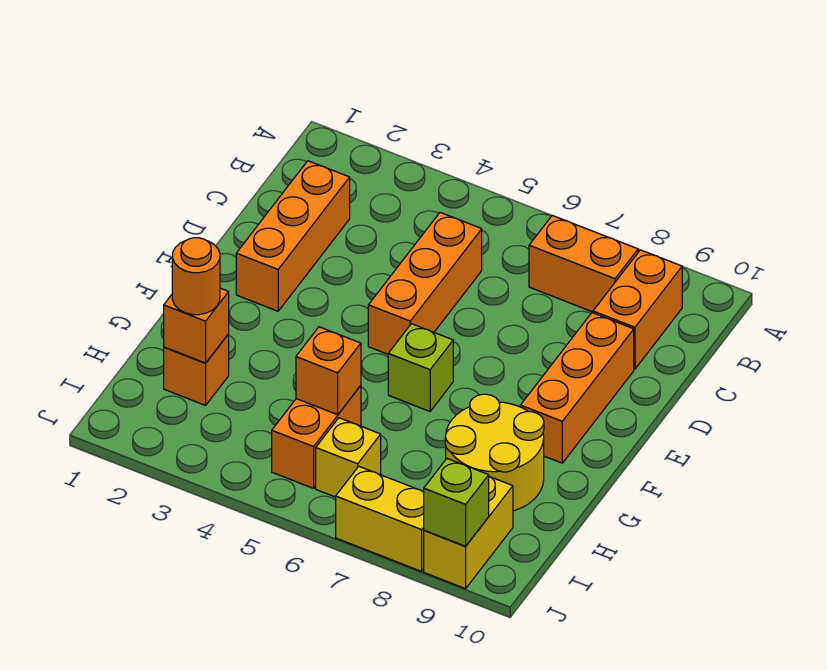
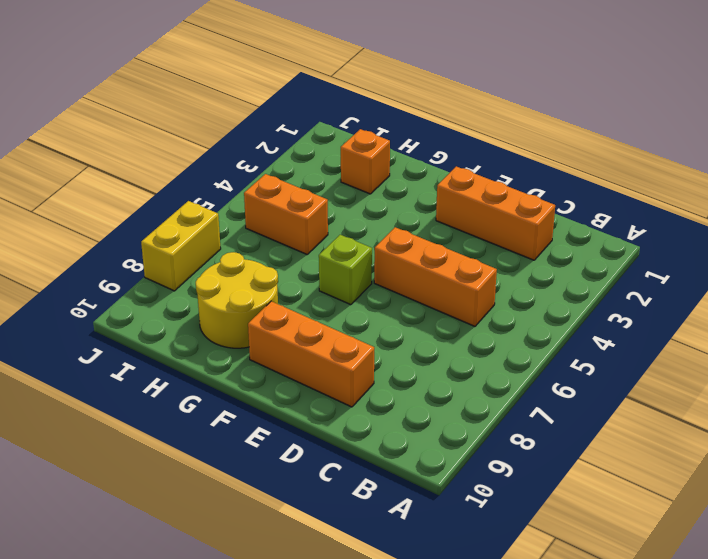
none -> orange brick B7:B8 level 1
none -> orange brick B9:C9 level 1
none -> yellow brick I6 level 1

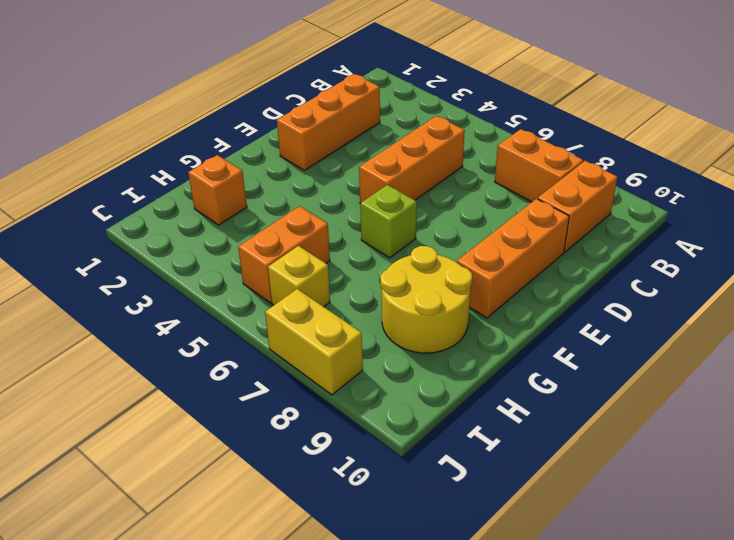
none -> yellow brick I9:J9 level 1
none -> orange brick H2 level 2
none -> orange brick H5 level 2

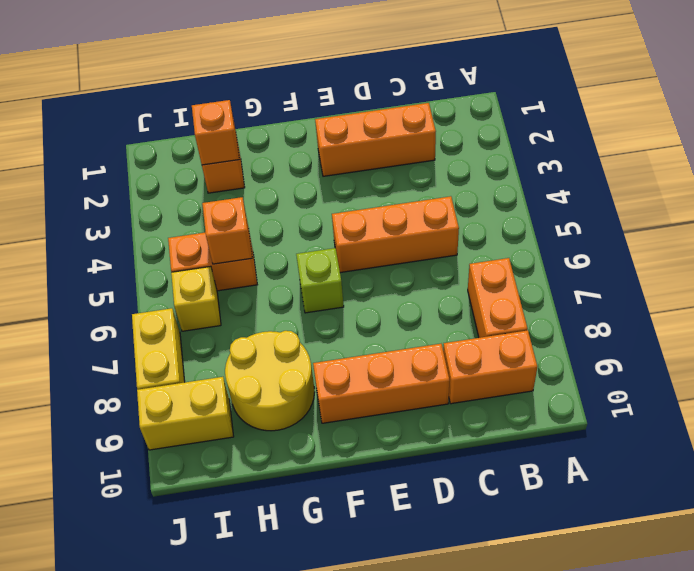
none -> lime brick J9 level 2
none -> orange round brick H2 level 3

